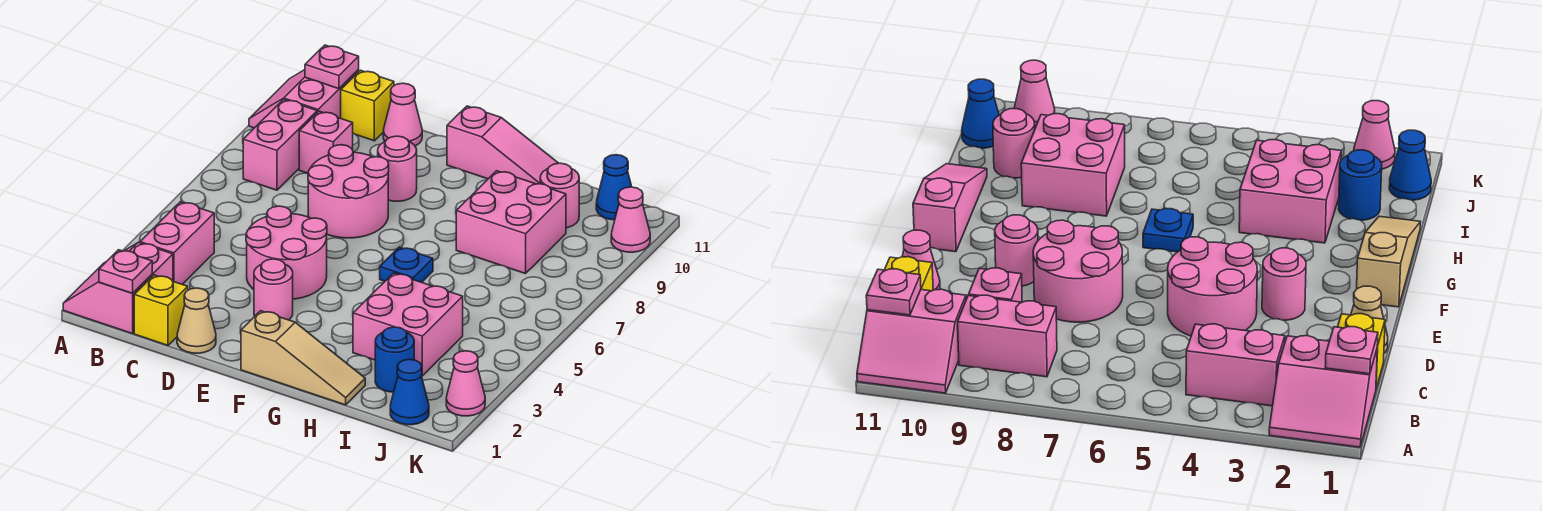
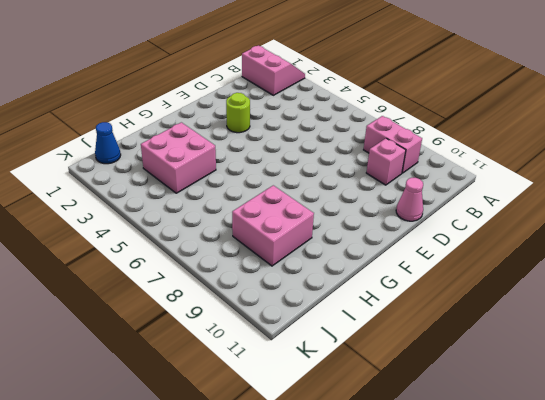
lime round brick E3 level 1 -> pink round brick E3 level 1
none -> pink slope A10:B11 level 1 top B
none -> pink brick B3:B4 level 1
none -> yellow brick C1 level 1

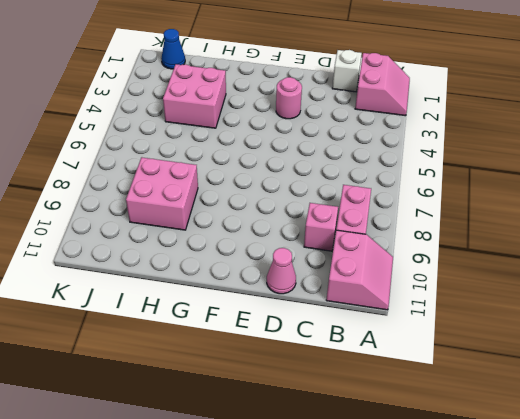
white brick C1 level 1 -> yellow brick C1 level 1
none -> pink brick B3:B4 level 1
none -> yellow brick C11 level 1
none -> tan cone D1 level 1

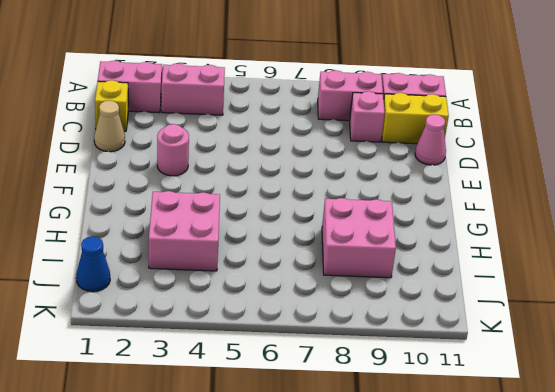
yellow brick C10:C11 level 1 -> yellow brick C11 level 1
none -> pink round brick D4:E5 level 1
none -> pink round brick D7:E8 level 1
none -> pink round brick E9 level 1

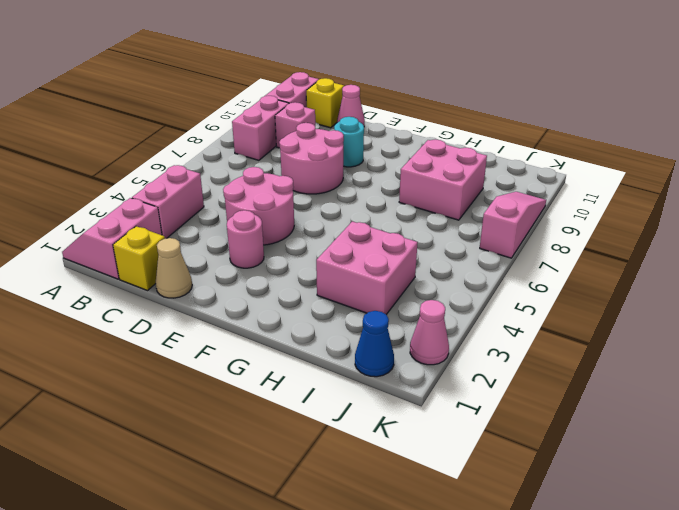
cyan round brick E9 level 1 -> pink round brick E9 level 1
pink slope K7:K9 level 1 top 7 -> pink slope F11:H11 level 1 top F
none -> tan slope F1:H1 level 1 top F
none -> blue plate G6 level 1
none -> blue round brick I2 level 1

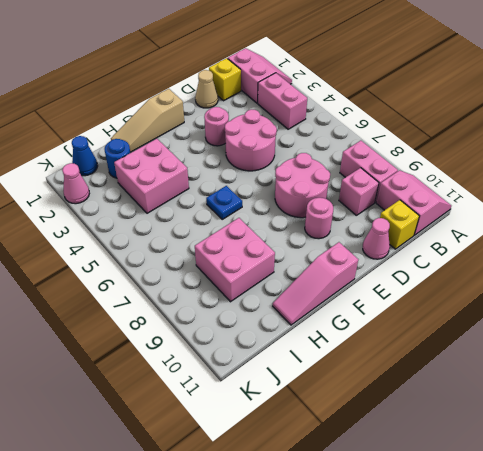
none -> pink round brick I10 level 1
none -> blue cone J11 level 1
none -> pink cone K10 level 1

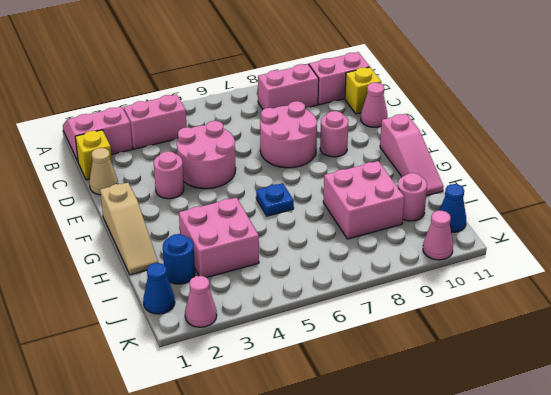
none -> pink brick C9 level 1
none -> pink plate B1 level 2
none -> pink plate B11 level 2

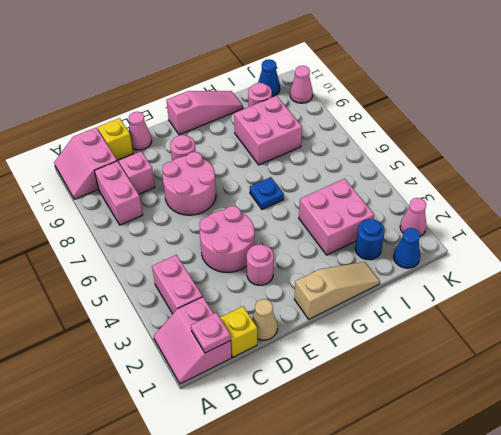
none -> pink plate B11 level 2

